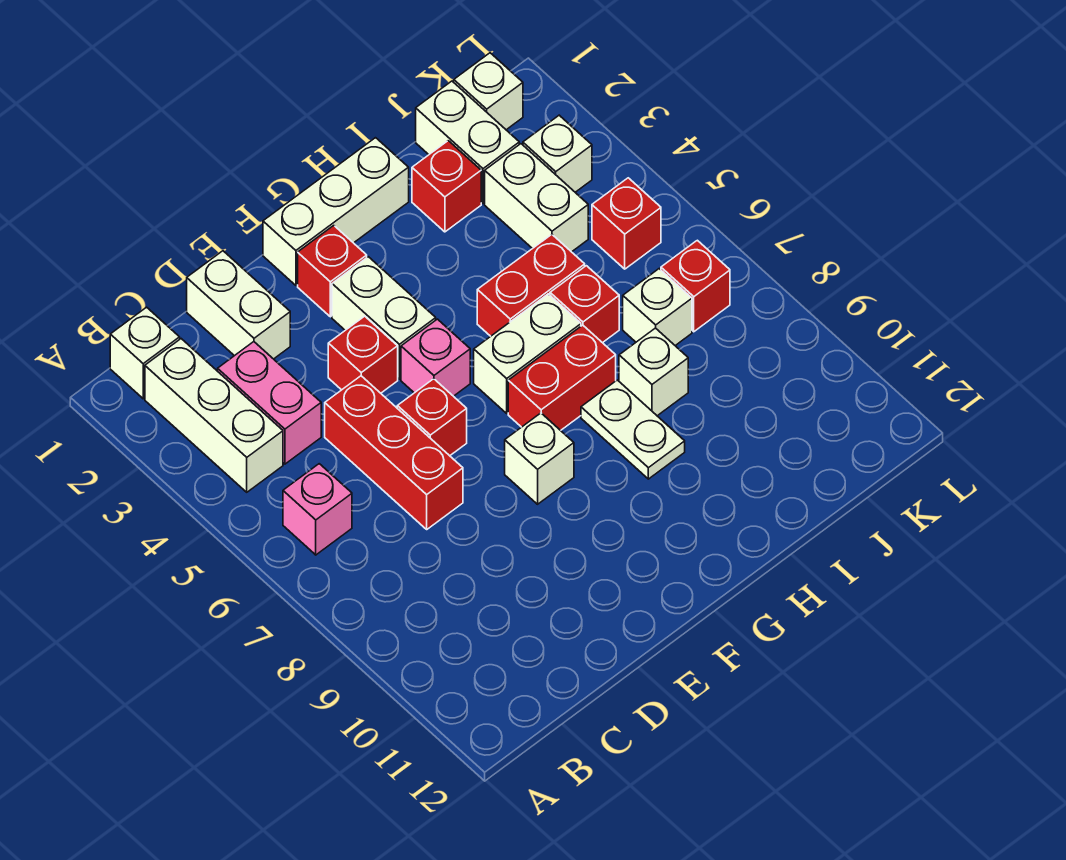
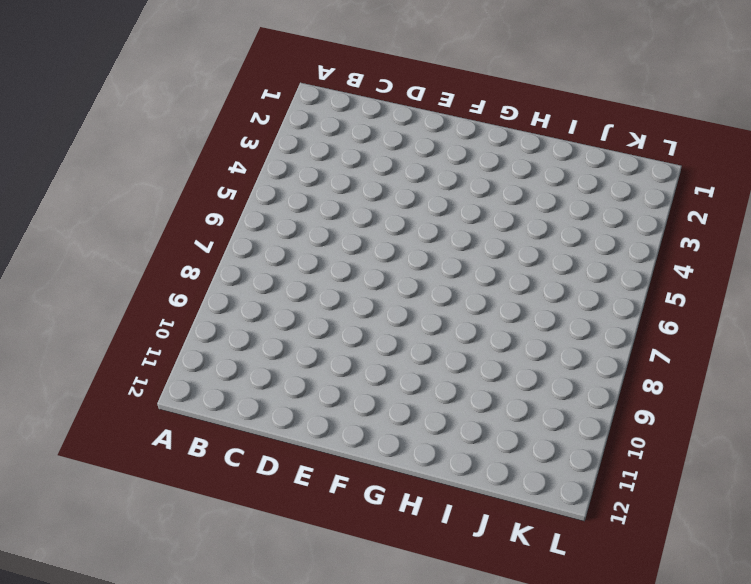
none -> white brick B1 level 1
none -> white brick B2:B4 level 1
none -> pink brick B6 level 1

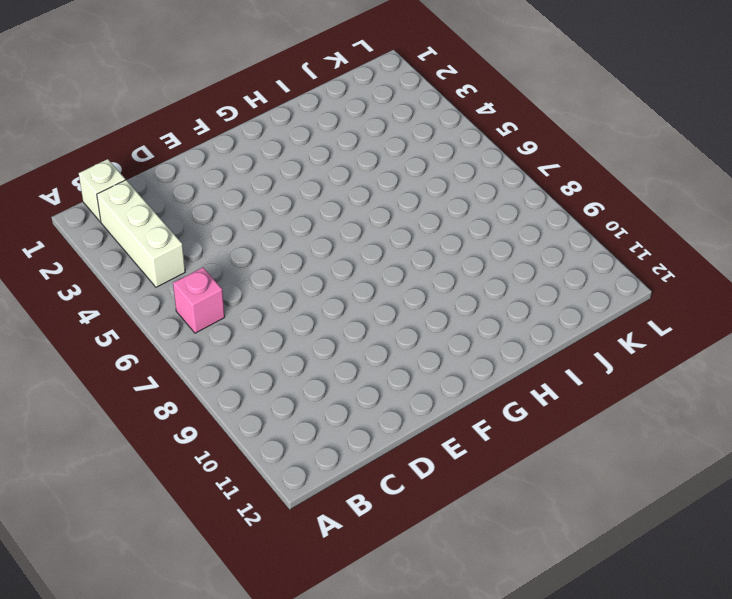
none -> pink brick C3:C4 level 1
none -> white brick D1:D2 level 1
none -> red brick D5:D7 level 1

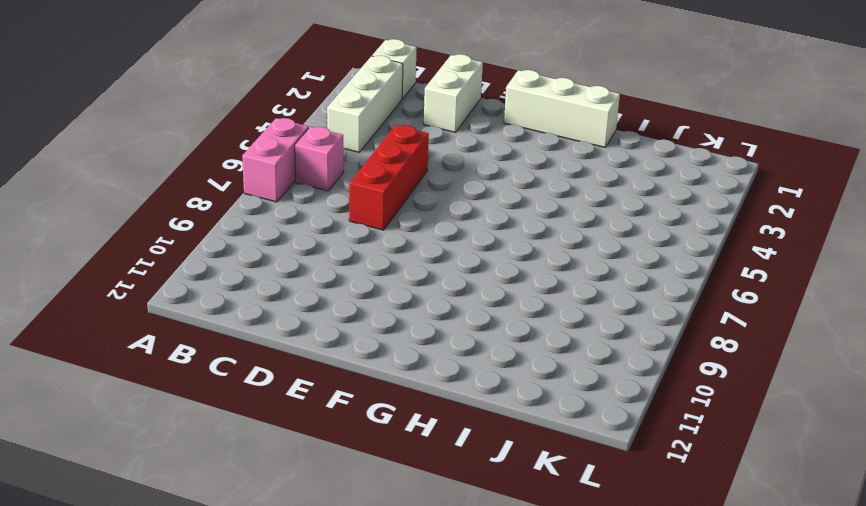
pink brick A6:A7 level 1 -> pink brick C3:C4 level 1
none -> red brick E4 level 1
none -> red brick E6 level 1
none -> red brick F2 level 1

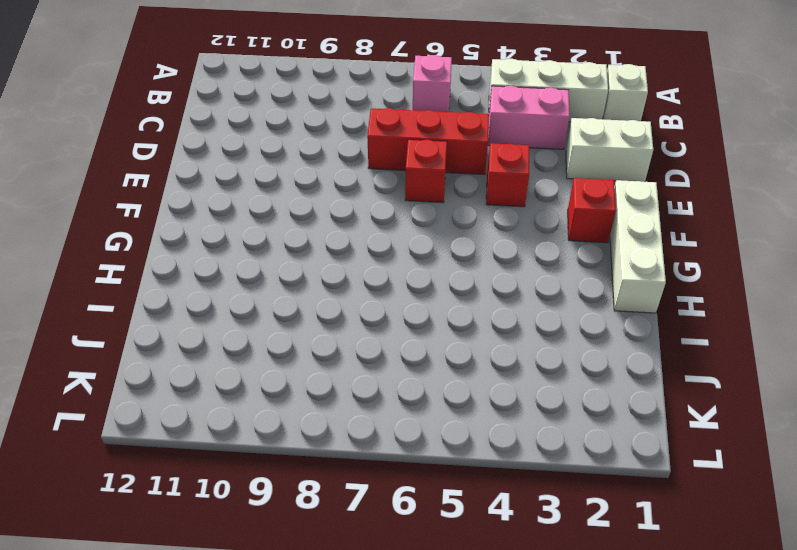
none -> white brick F3:F4 level 1
none -> pink brick F5 level 1
none -> white brick F8 level 1

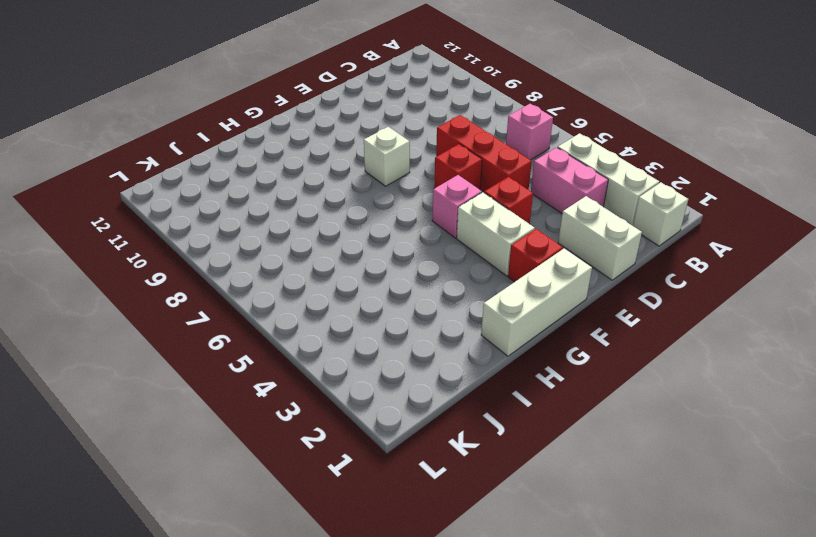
none -> white brick G6:H6 level 1
none -> red brick G7:H7 level 1
none -> red brick H5:I5 level 1

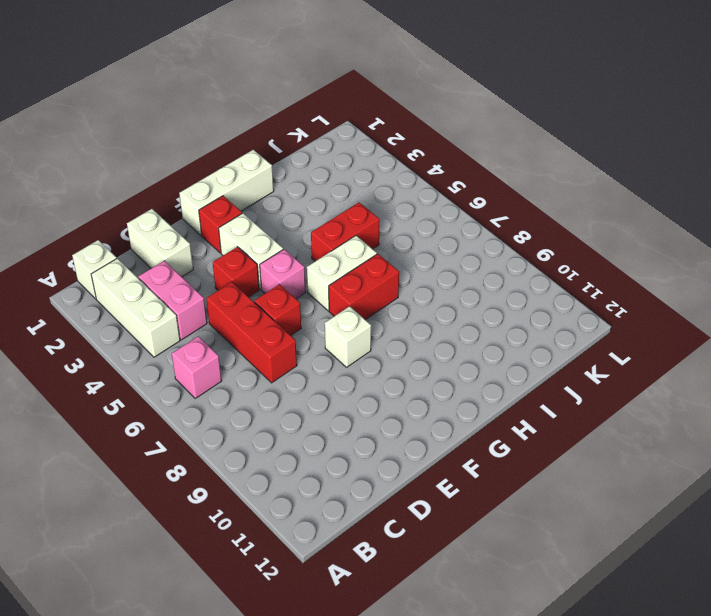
none -> white plate H8:H9 level 1
none -> red brick I2 level 1
none -> red brick I6 level 1

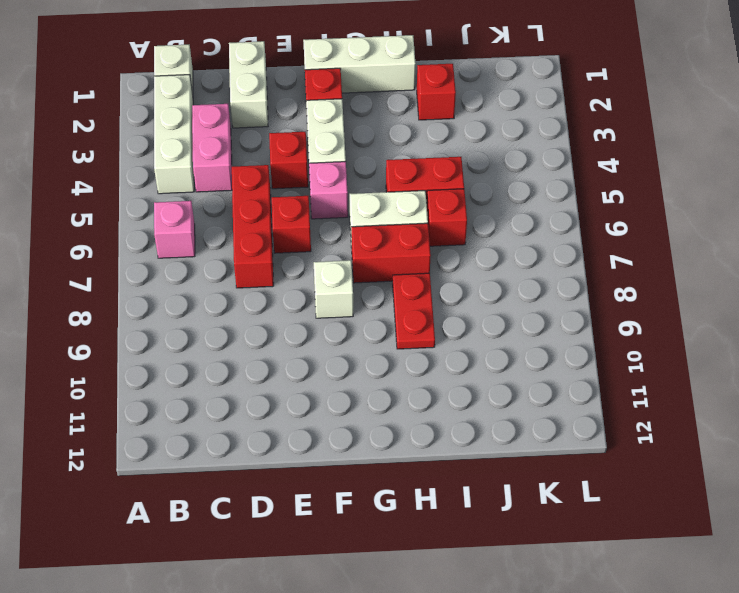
red plate H8:H9 level 1 -> white plate H8:H9 level 1
none -> white brick I8 level 1
none -> white brick J1:J2 level 1
none -> white brick J3:J4 level 1

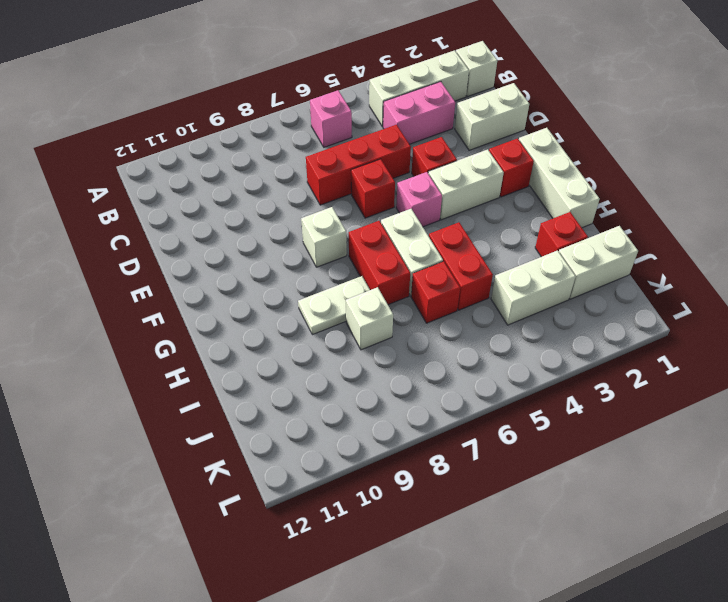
none -> white brick J7 level 1
none -> white brick K1 level 1
none -> white brick K3 level 1

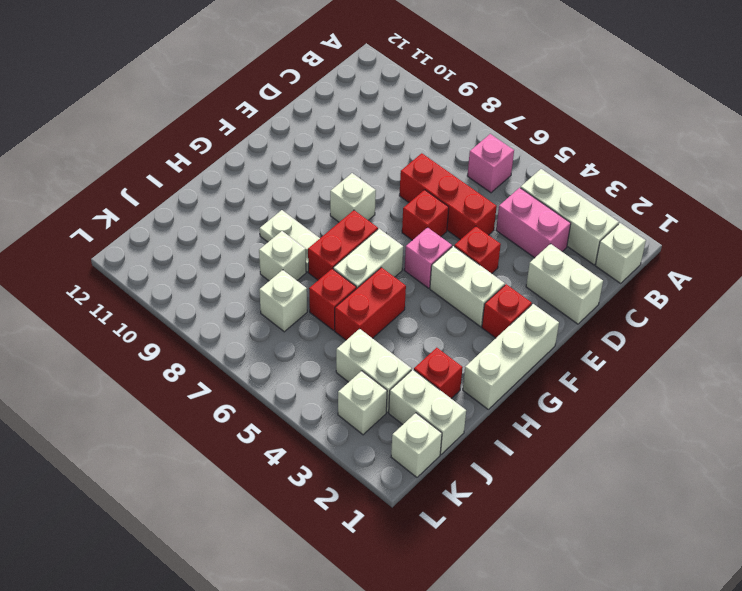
none -> red brick K5 level 1
none -> red brick K7 level 1

